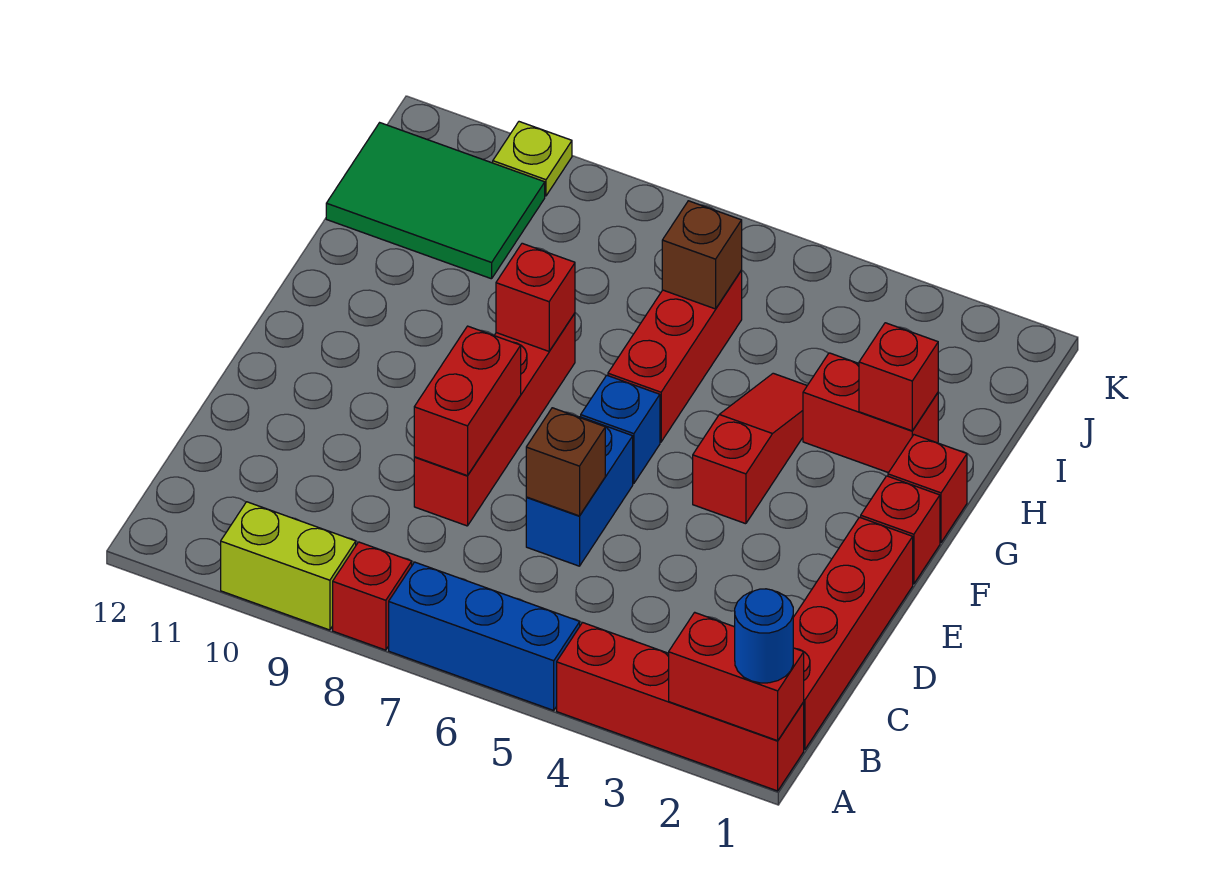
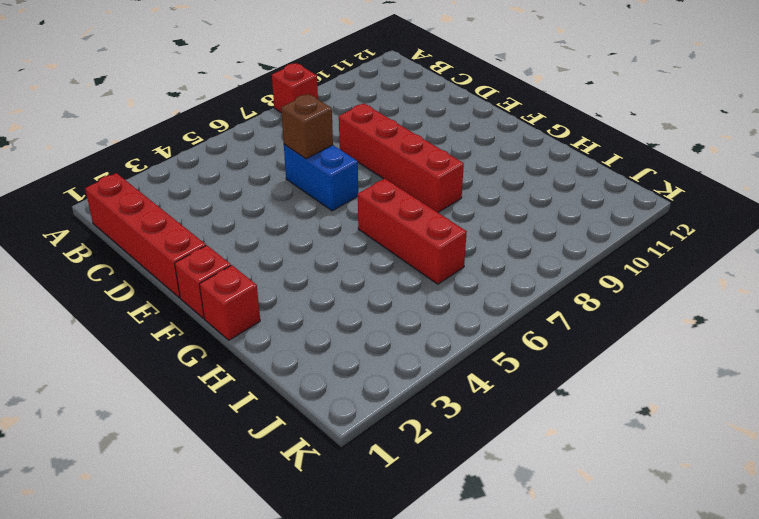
none -> red brick A1:A4 level 1
none -> blue brick A5:A7 level 1
none -> lime brick A9:A10 level 1

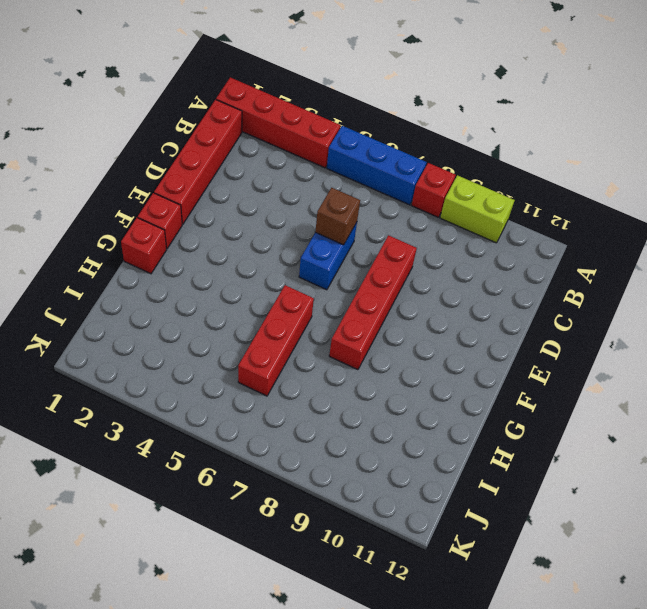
none -> red slope F4:H4 level 1 top F
none -> blue brick F6 level 1
none -> red brick H2:H3 level 1

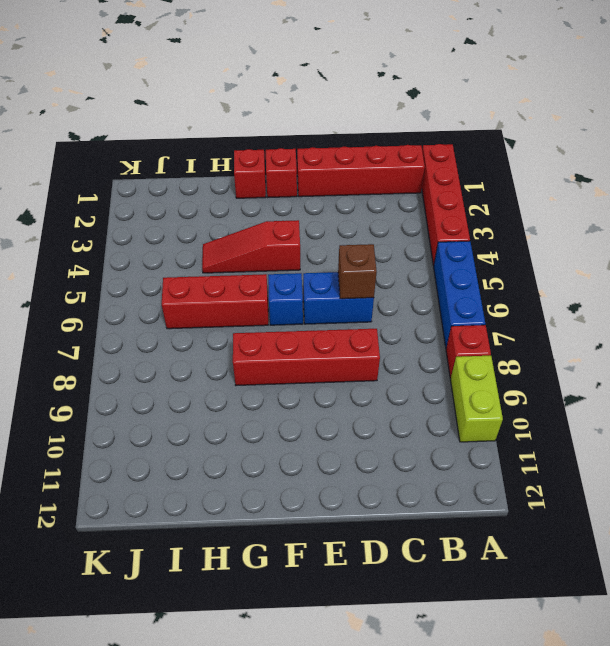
none -> red brick H2:H3 level 1
none -> green tile I10:J12 level 1
none -> lime plate K10 level 1

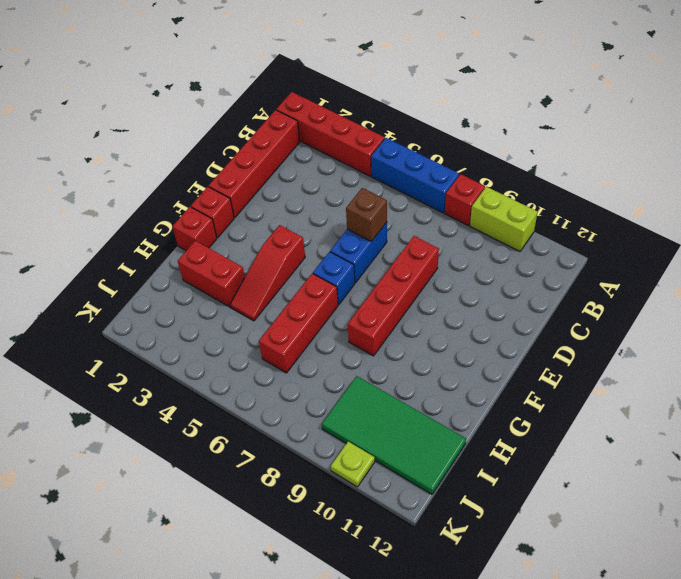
green tile I9:J12 level 1 -> green tile I10:J12 level 1
none -> red brick A1:A2 level 2
none -> red brick D8:E8 level 2
none -> red brick G8 level 2

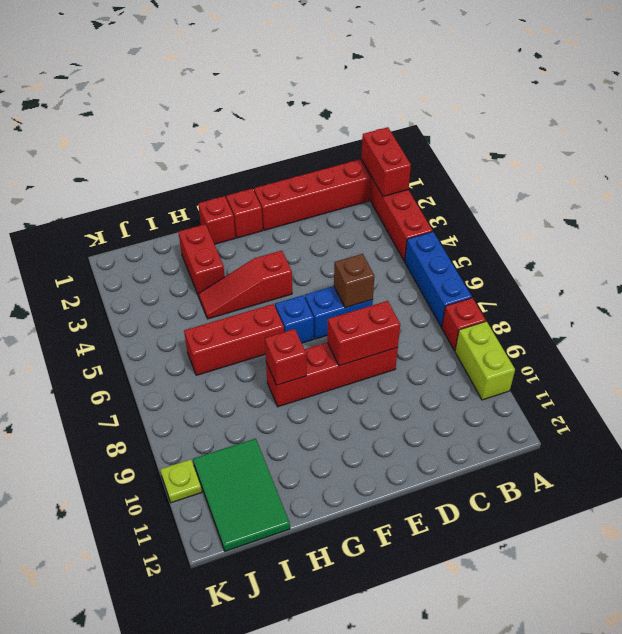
none -> red brick H2 level 2
none -> brown brick I6 level 2
none -> blue round brick A1 level 3

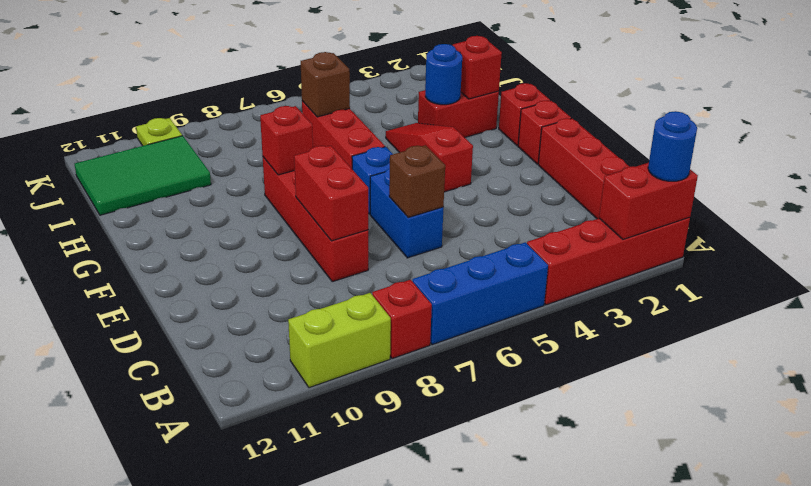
blue round brick H3 level 2 -> none

